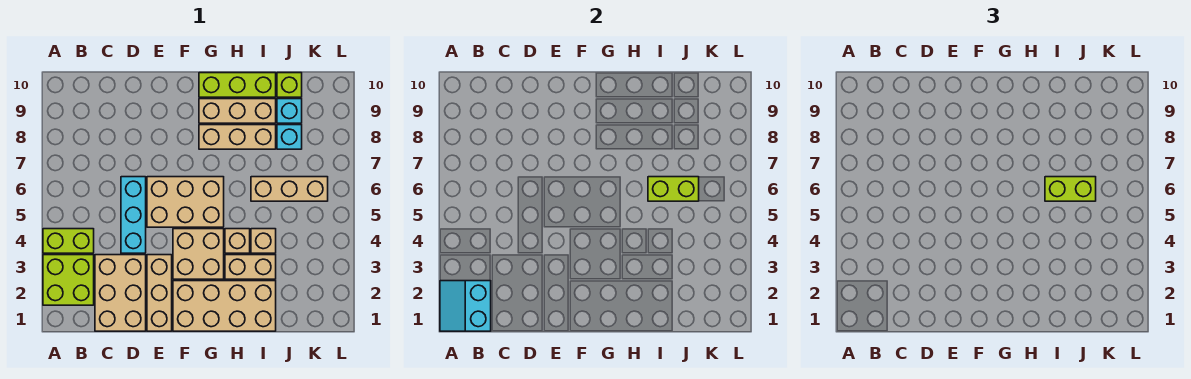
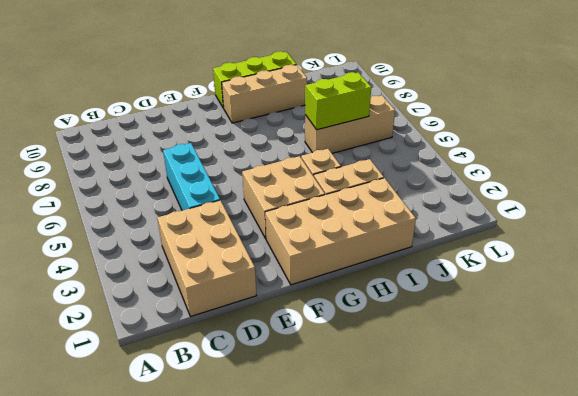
none -> lime brick A2:B3 level 1
none -> lime brick A4:B4 level 1
none -> tan brick E1:E3 level 1

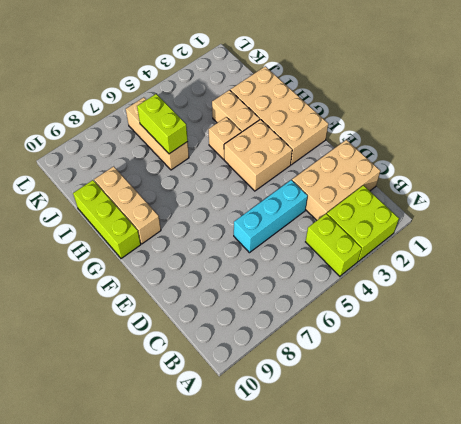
none -> tan brick E1:E3 level 1
none -> tan brick E5:G6 level 1
none -> tan brick G8:I8 level 1

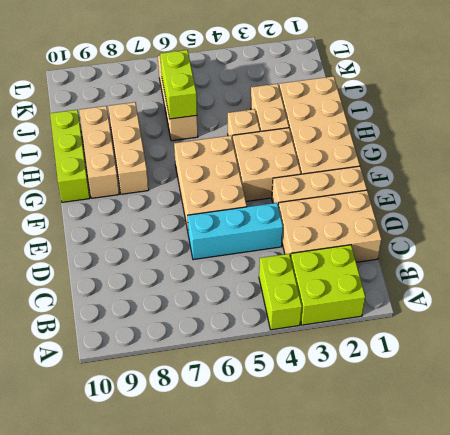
none -> tan brick I4 level 1
none -> cyan brick J8 level 1
none -> cyan brick J9 level 1

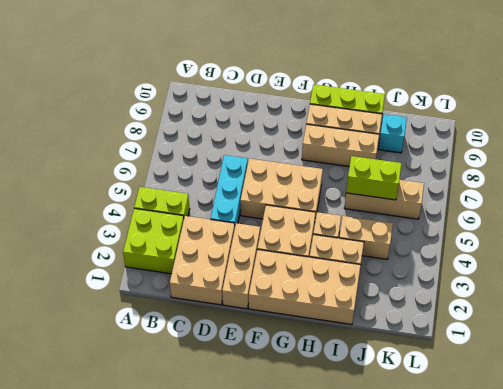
tan brick I4:J4 level 1 -> tan brick I4 level 1
none -> cyan brick J8 level 1
none -> lime brick J10 level 1
none -> cyan slope A1:B2 level 2 top B

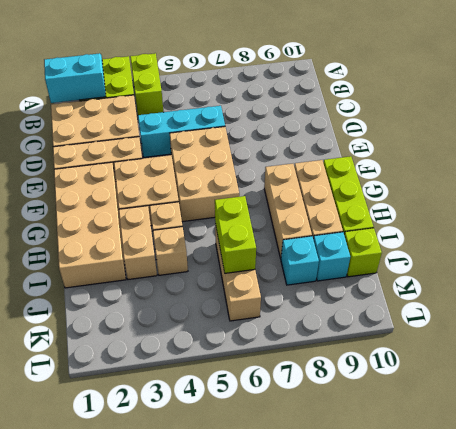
none -> lime brick I6:J6 level 3

